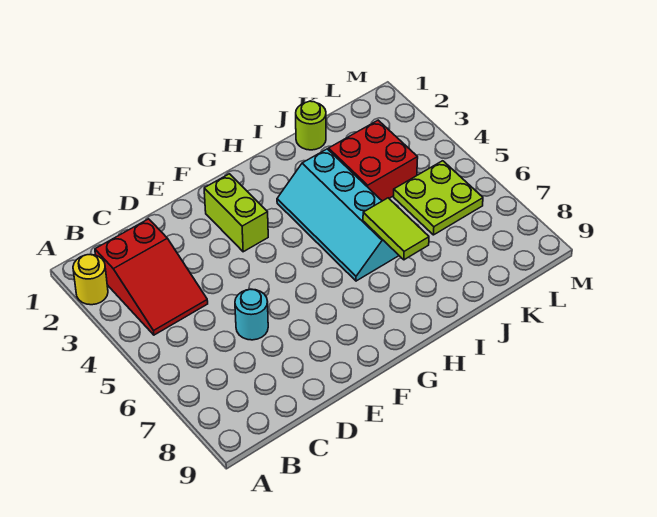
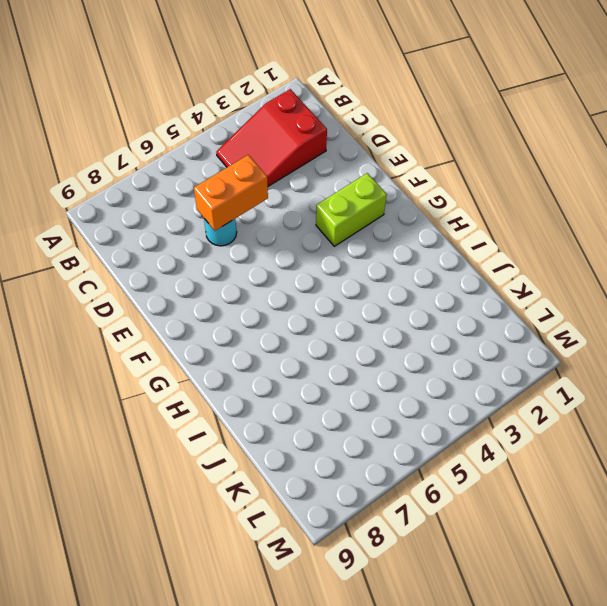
orange brick D5:D6 level 2 -> none
none -> yellow round brick A2 level 1
none -> cyan slope H3:I6 level 1 top I

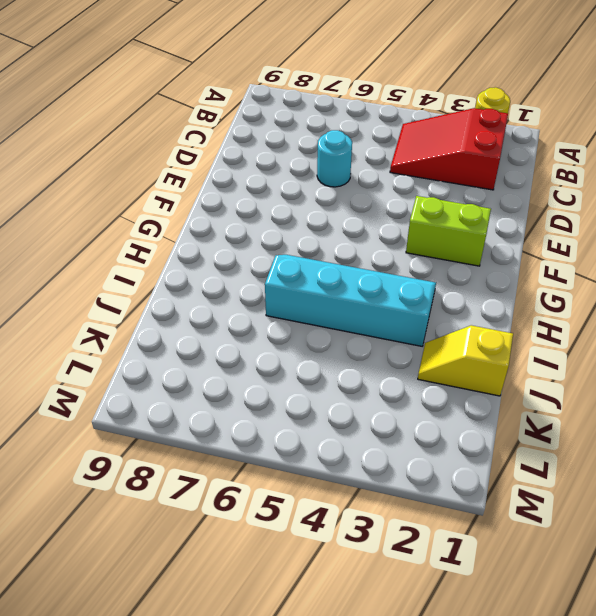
yellow slope J1:J2 level 1 top 1 -> lime round brick J1 level 1
none -> red brick J3:K4 level 1
none -> lime plate K5:L6 level 1

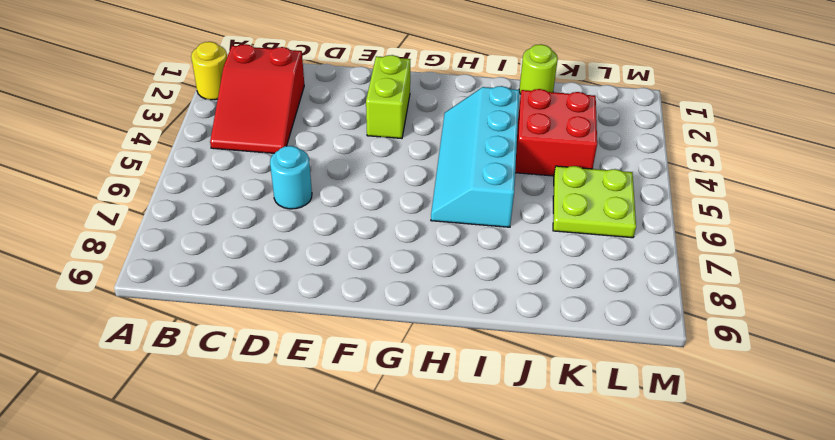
none -> lime tile I6:I7 level 2

